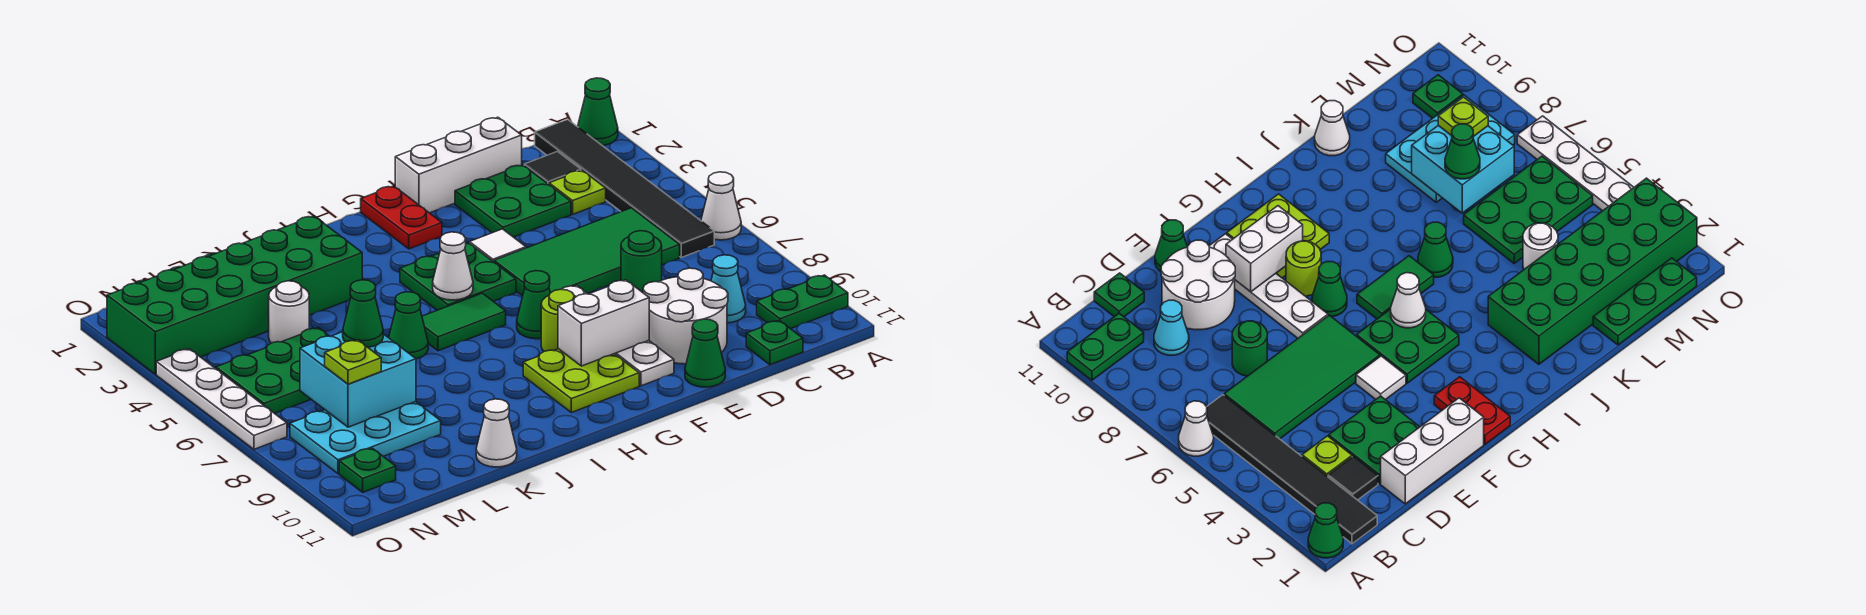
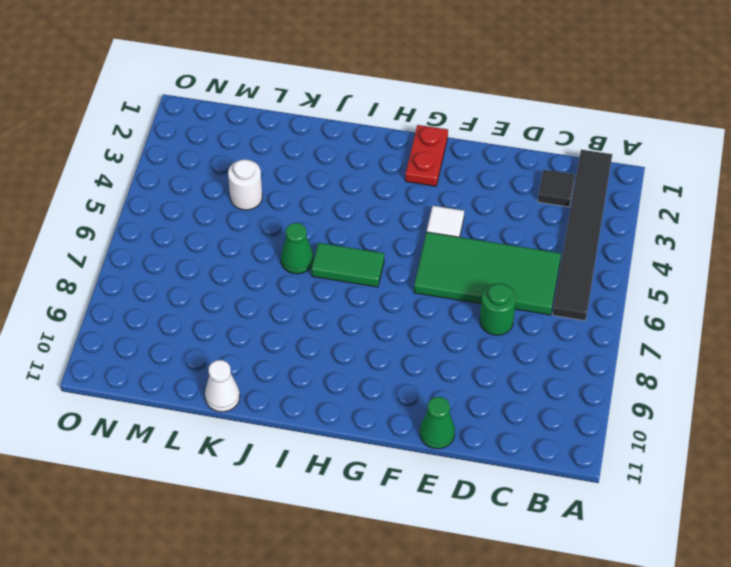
none -> green cone A1 level 1
none -> white cone A6 level 1
none -> green plate A10:B10 level 1
none -> lime plate C3 level 1

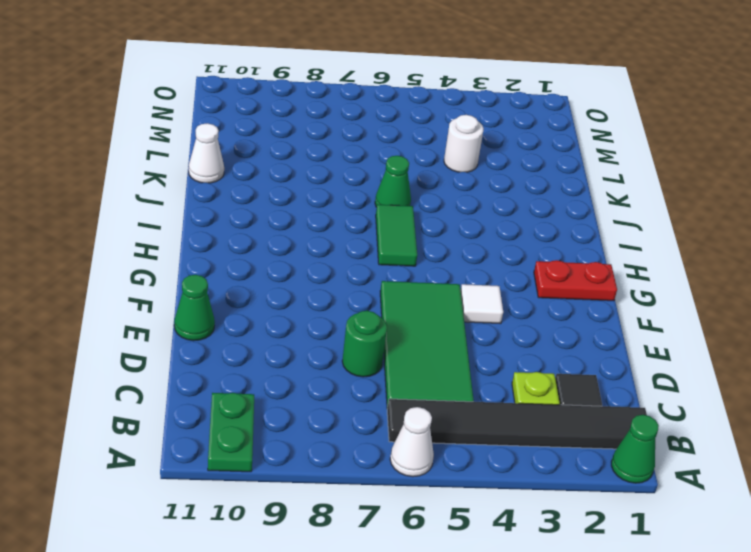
none -> cyan cone C9 level 1
none -> green plate C11 level 1
none -> white brick D1:F1 level 1
none -> green plate D2:E3 level 1

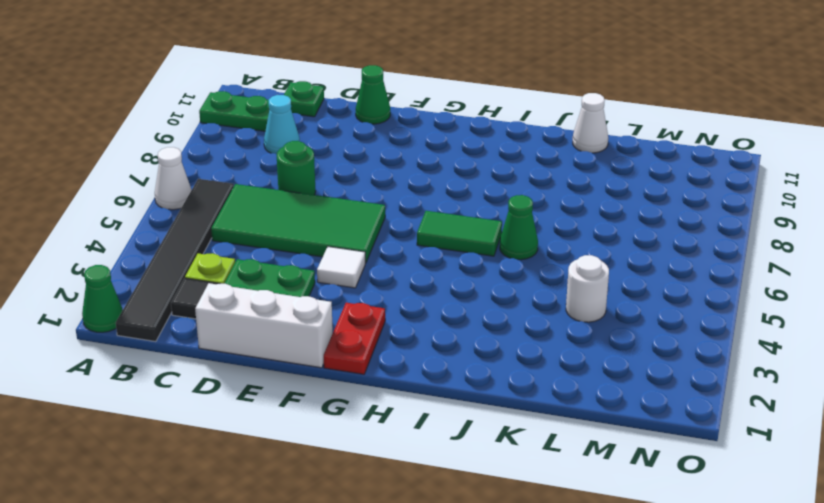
none -> white round brick D9:E10 level 1
none -> white plate F7:F10 level 1
none -> green plate G4:H5 level 1
none -> green cone G7 level 1

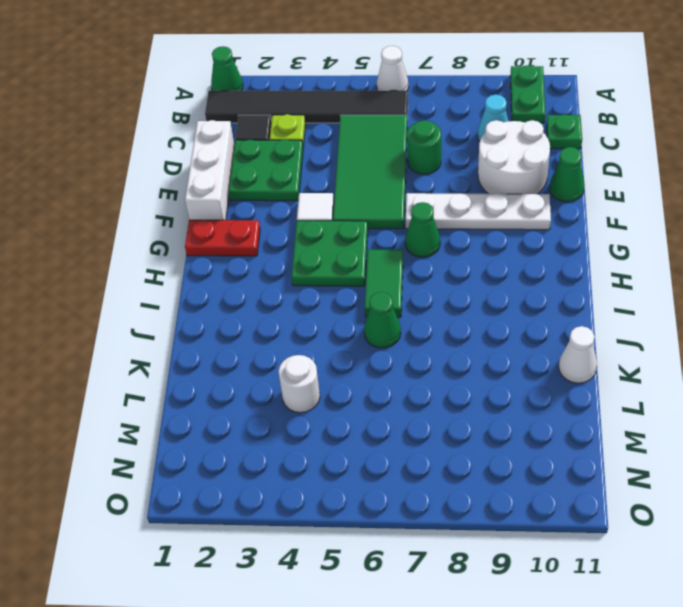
none -> lime round brick G8 level 1
none -> lime plate G9:H10 level 1
none -> green brick J2:O3 level 1
none -> green plate L1:N1 level 1

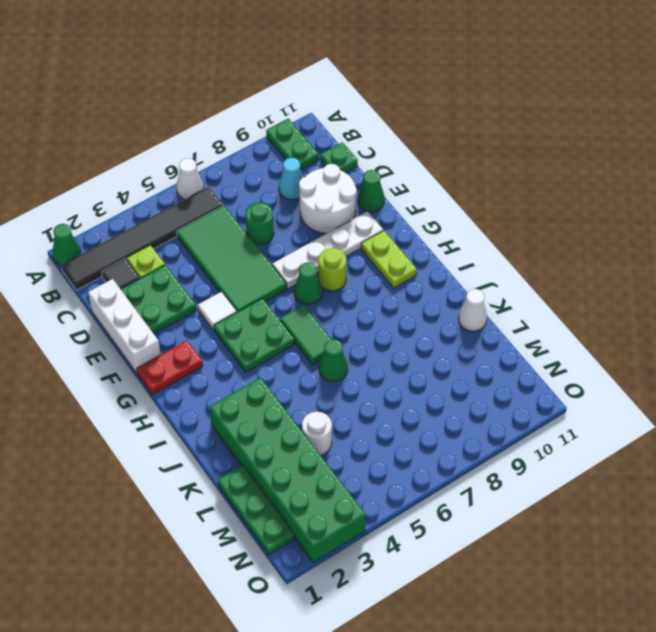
lime plate G10:H10 level 1 -> lime plate G9:H10 level 1
none -> green plate L5:N6 level 1
none -> cyan plate L8:N9 level 1
none -> green plate N10 level 1
none -> white plate O4:O7 level 1

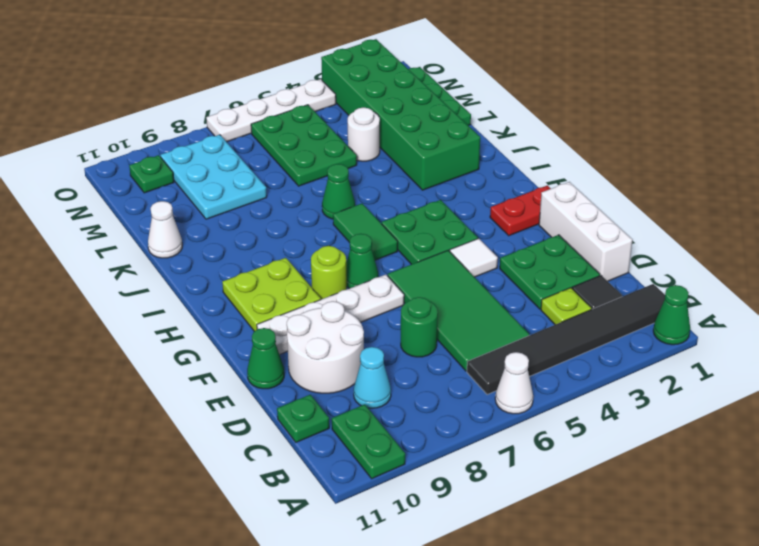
none -> white brick F9:G9 level 2
none -> white cone H5 level 2
none -> cyan brick L7:M8 level 2
none -> green cone L7 level 3

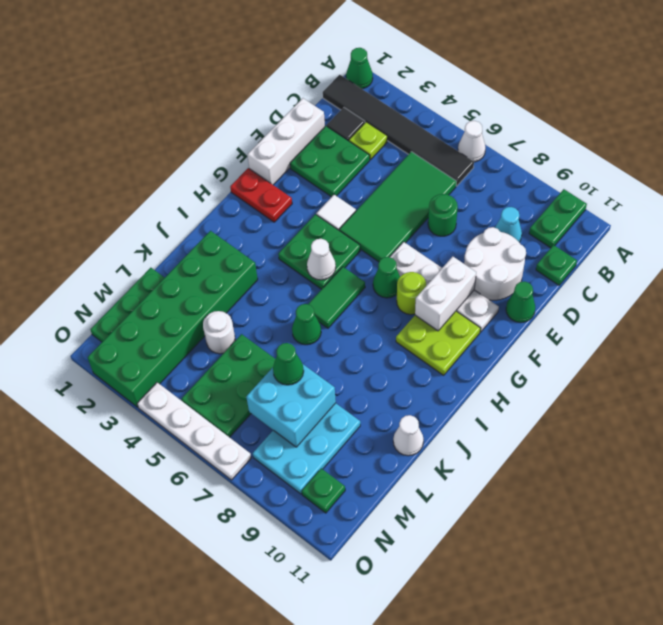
none -> lime plate M8 level 3

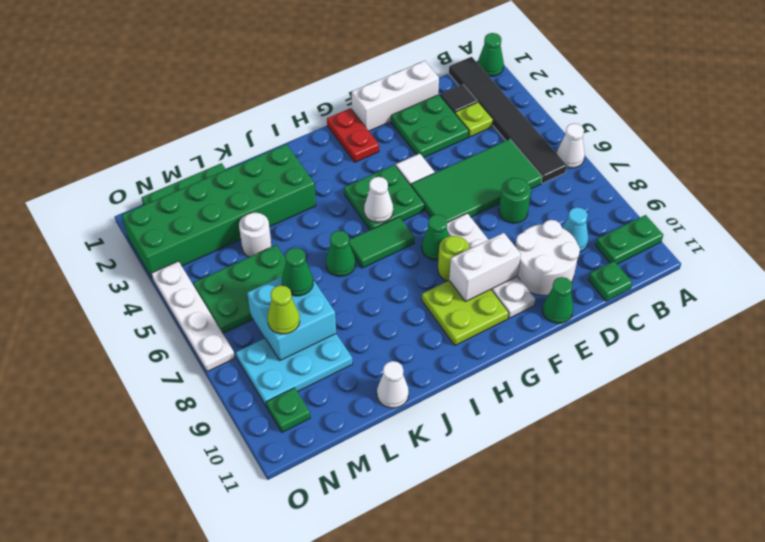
lime cone M8 level 3 -> lime plate M8 level 3

